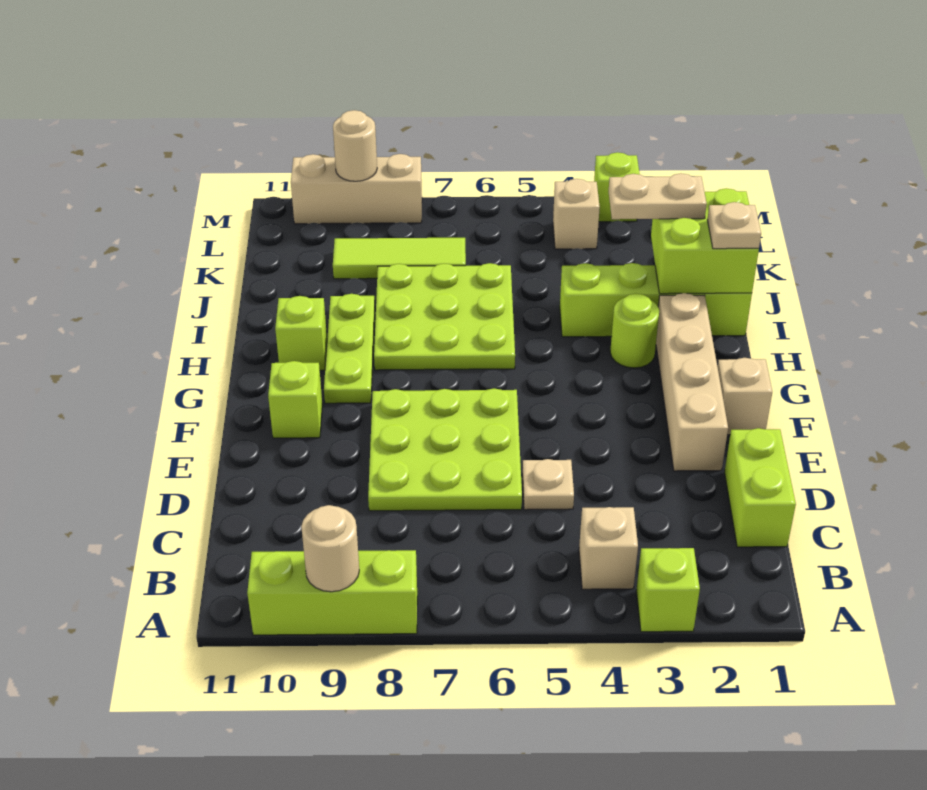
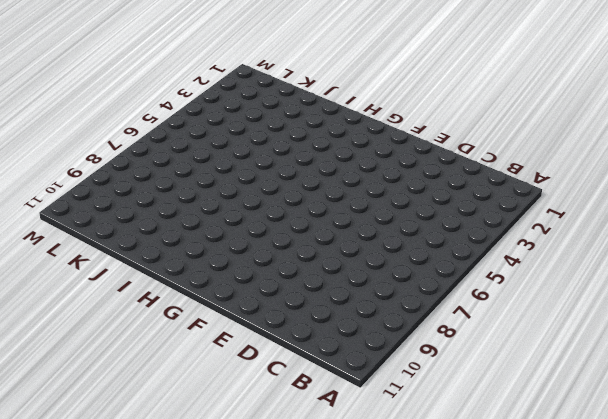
none -> lime brick A3 level 1
none -> lime brick A8:A10 level 1
none -> tan brick B4 level 1

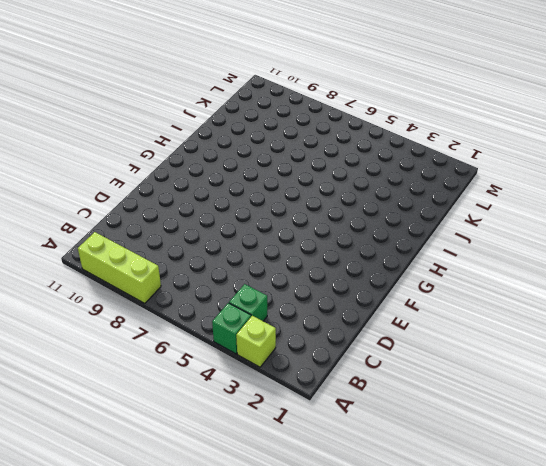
green brick A4 level 1 -> none
green brick B4 level 1 -> tan brick B4 level 1
none -> lime brick C1:D1 level 1
none -> tan plate D5 level 1
none -> lime plate D6:F8 level 1

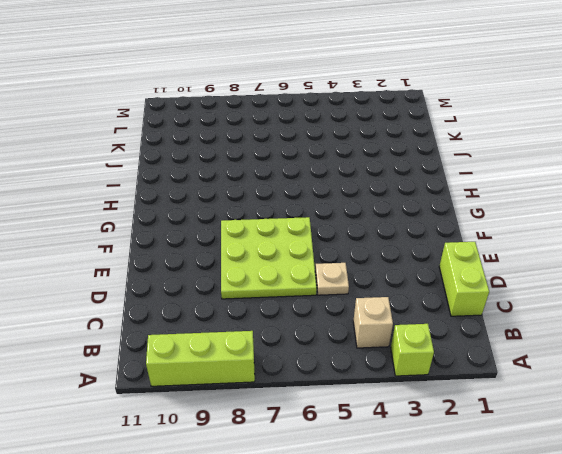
none -> tan brick E2:H2 level 1
none -> tan brick F1 level 1
none -> lime brick F10 level 1

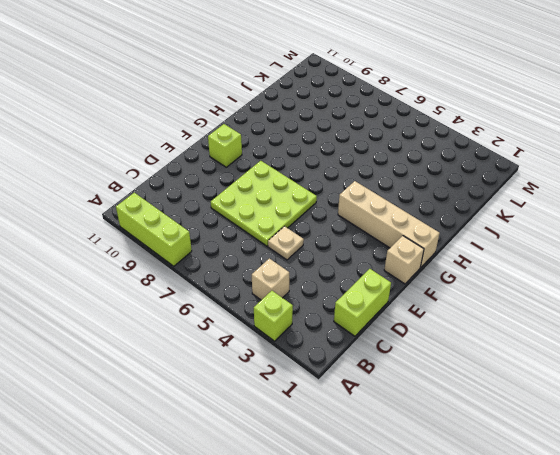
tan brick G1:G4 level 1 -> tan brick E2:H2 level 1
none -> lime plate G9:I9 level 1
none -> lime round brick H3 level 1
none -> lime plate H6:J8 level 1

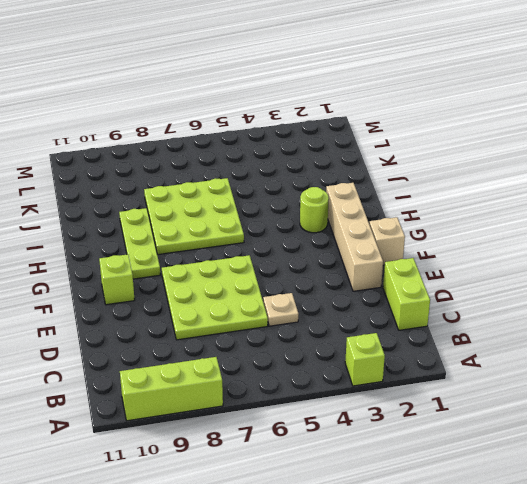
none -> tan brick B4 level 1
none -> lime brick H10 level 1
none -> lime brick I1:I4 level 1

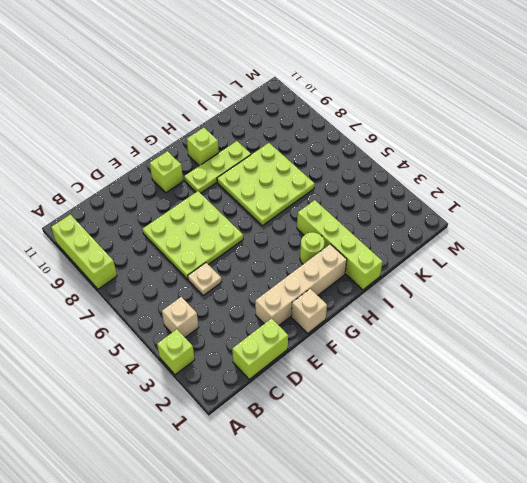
none -> lime tile K7:K9 level 1
none -> tan brick L4 level 1
none -> lime brick M3 level 1

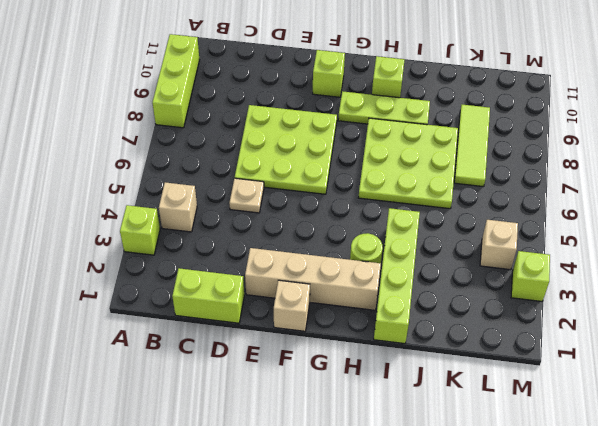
none -> tan brick M8:M10 level 1
none -> tan round brick A9 level 2
none -> lime brick I1:J2 level 2

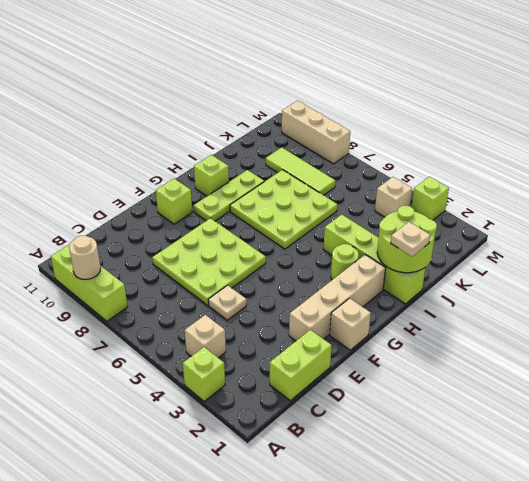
lime round brick I1:J2 level 2 -> lime brick I1:J2 level 2
none -> tan round brick M9 level 2
none -> tan plate J2:J3 level 3

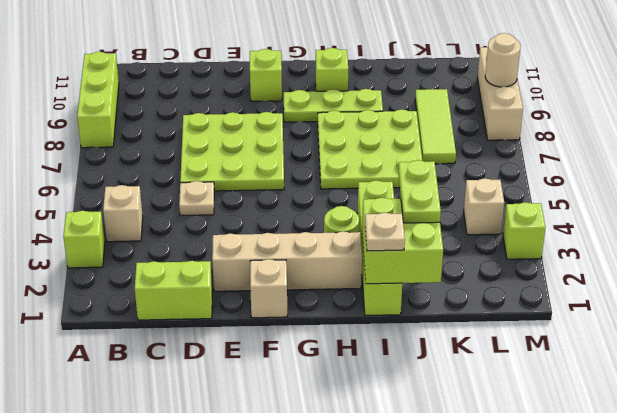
lime plate J2:J3 level 3 -> tan plate J2:J3 level 3
none -> tan round brick A9 level 2

